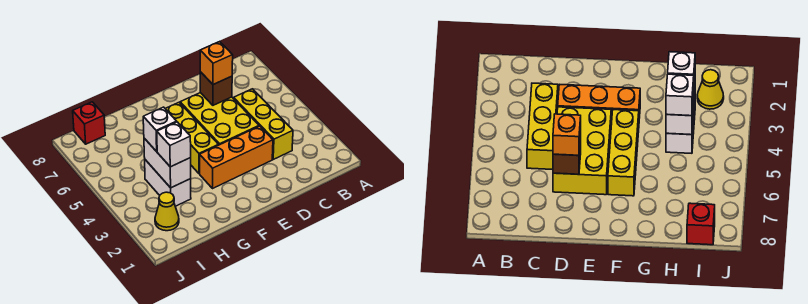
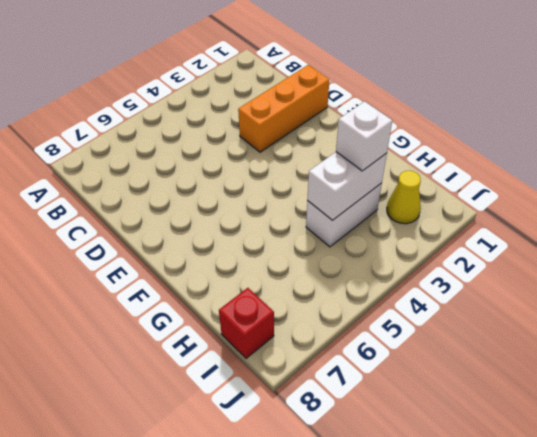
orange brick D1:D3 level 1 -> orange brick D3:F3 level 1
none -> yellow brick C3:C5 level 1
none -> yellow brick D4:E6 level 1
none -> yellow brick F4:F6 level 1

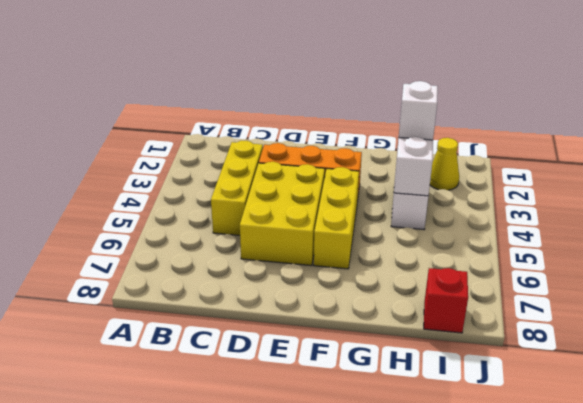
none -> brown brick D6 level 2
none -> orange brick D6 level 3
none -> white brick H4 level 3

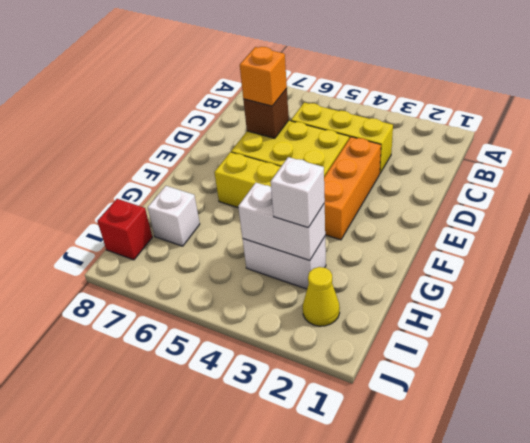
white brick H7 level 1 -> white brick H4 level 3

